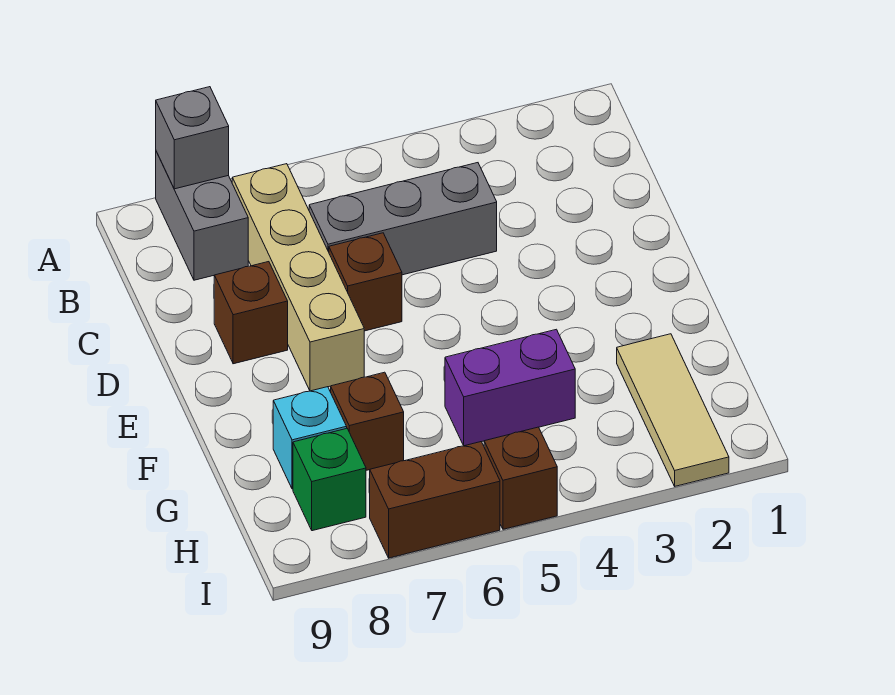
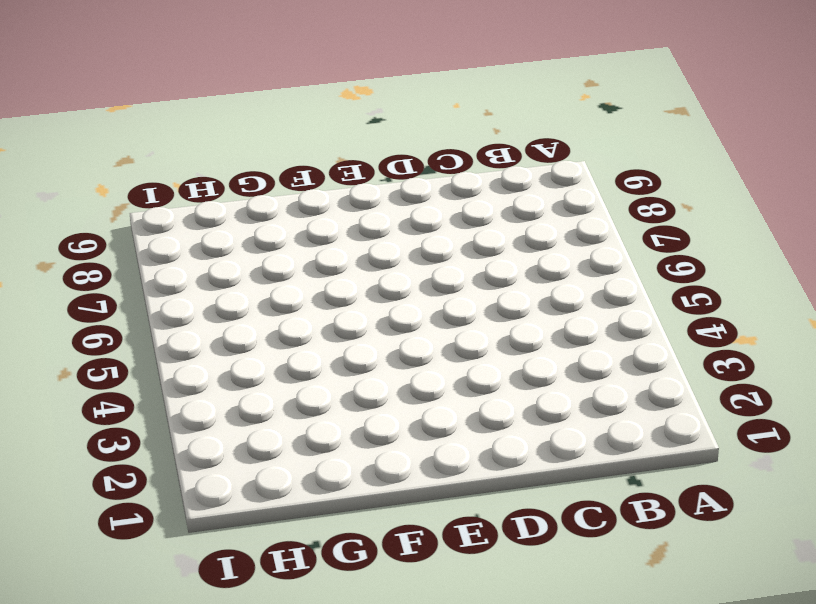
none -> grey brick A8:B8 level 1
none -> tan brick B7:E7 level 1
none -> grey brick C4:C6 level 1

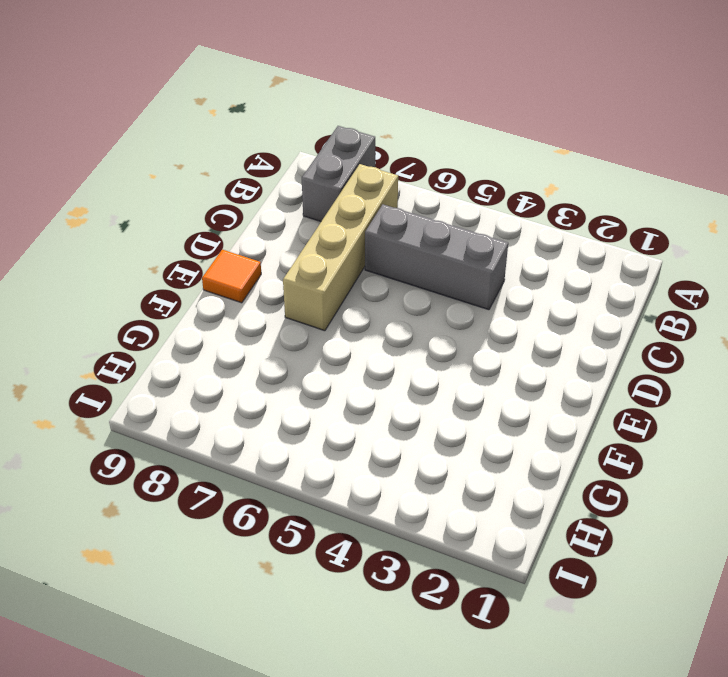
orange tile E9 level 1 -> none
none -> brown brick D6 level 1
none -> brown brick D8 level 1
none -> tan tile G2:I2 level 1

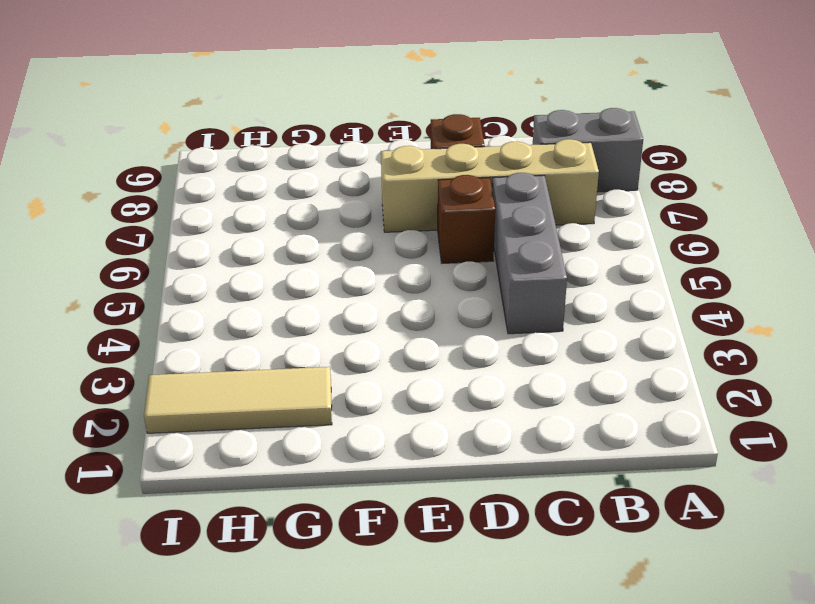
none -> purple brick G4:G5 level 1
none -> brown brick G7 level 1
none -> cyan brick G8 level 1

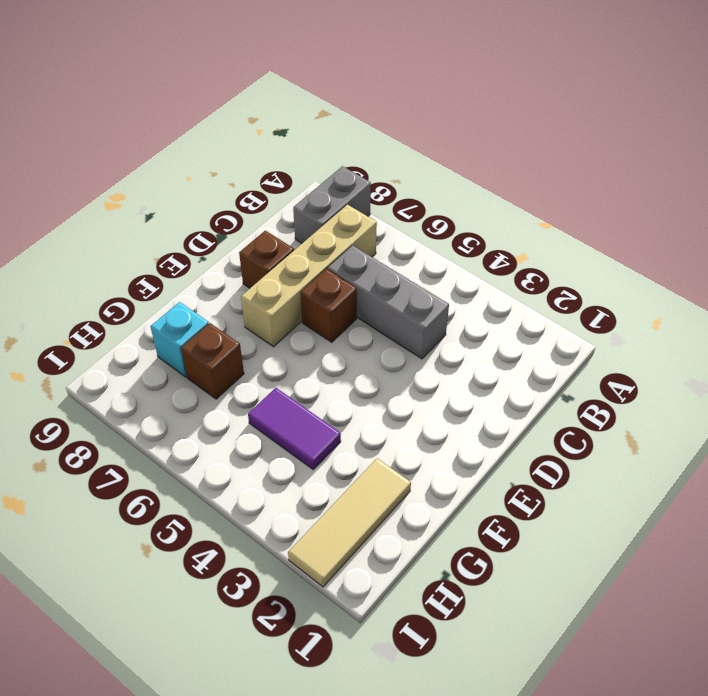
purple tile G4:G5 level 1 -> purple brick G4:G5 level 1
none -> green brick H8 level 1
none -> brown brick I5 level 1
none -> brown brick I6:I7 level 1

